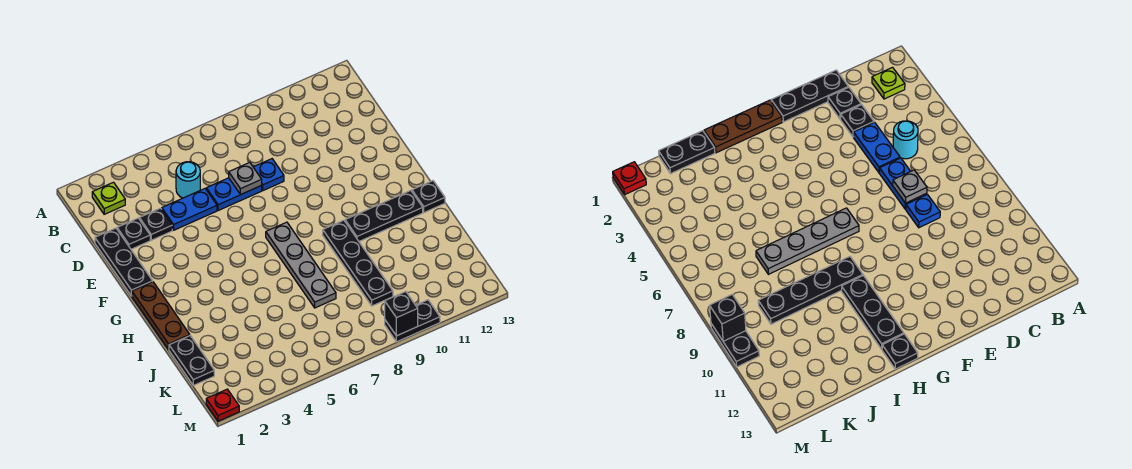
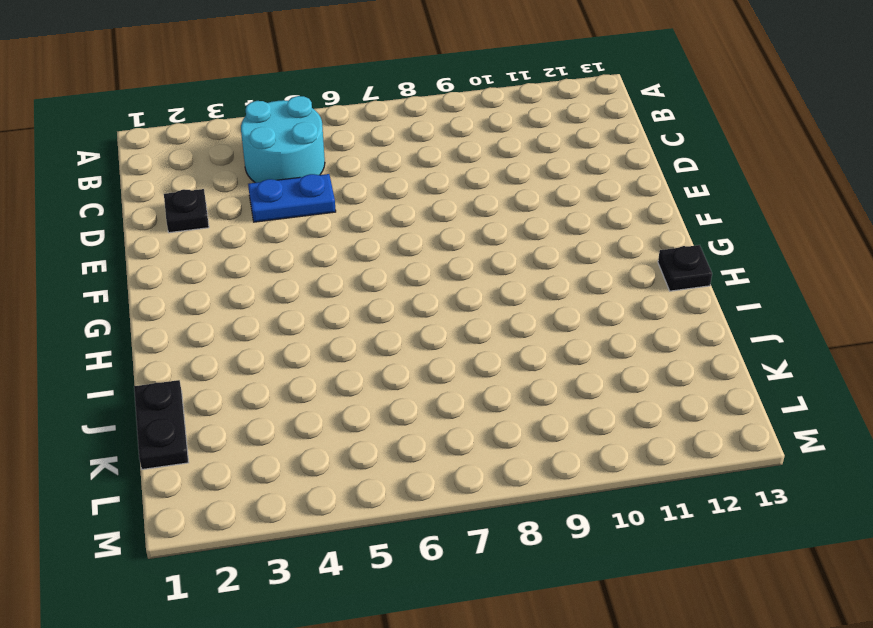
cyan round brick B4:C5 level 1 -> cyan round brick C5 level 1
none -> lime plate B2 level 1
none -> black plate D1:F1 level 1
none -> black plate D3 level 1

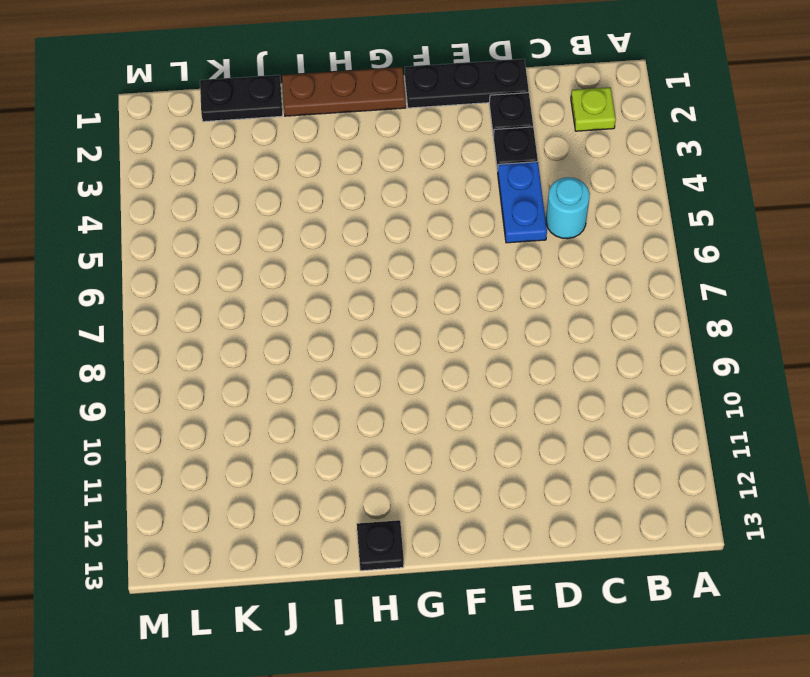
none -> blue plate D6:D7 level 1
none -> blue plate D8 level 1
none -> grey plate G7:J7 level 1

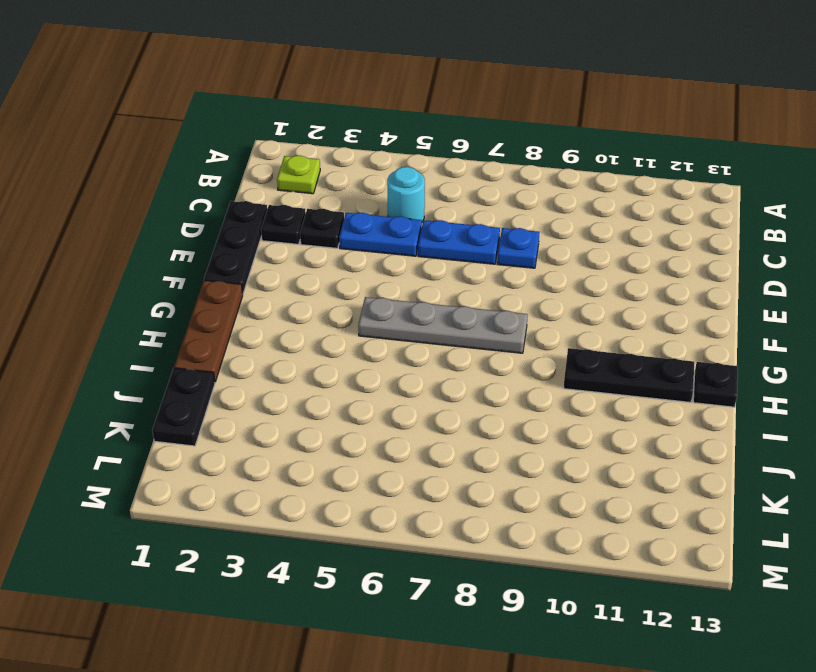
grey plate G5:G8 level 1 -> grey plate G7:J7 level 1
none -> black plate H9:K9 level 1
none -> red plate M1 level 1
none -> black plate M9:M10 level 1

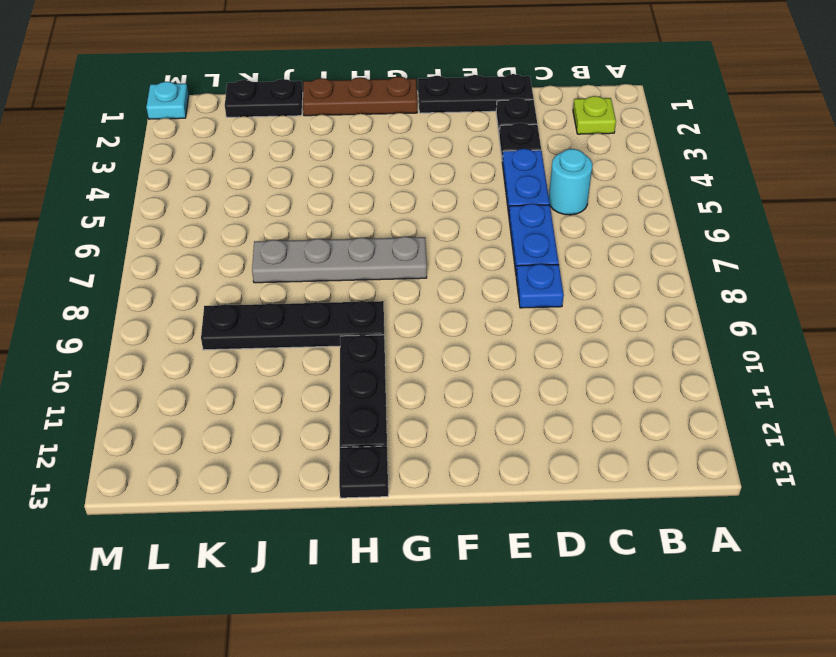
cyan plate M1 level 1 -> red plate M1 level 1
none -> black plate M9:M10 level 1
none -> grey plate D7 level 2
none -> black brick M9 level 2

